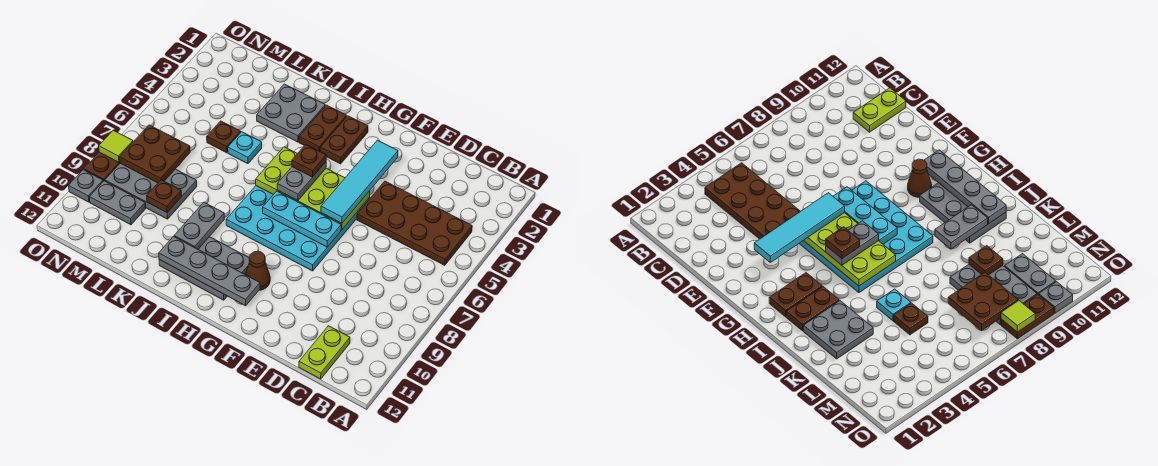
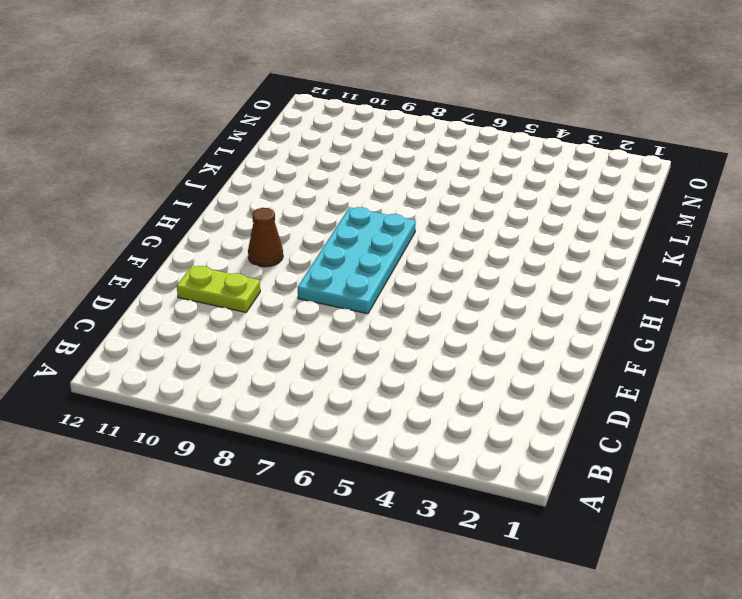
lime plate E10:E11 level 1 -> lime plate C11:C12 level 1
cyan plate F7:I8 level 1 -> cyan plate F5:I8 level 1
none -> brown plate B4:E5 level 1
none -> brown plate H2:H3 level 1
none -> grey plate H10:J11 level 1

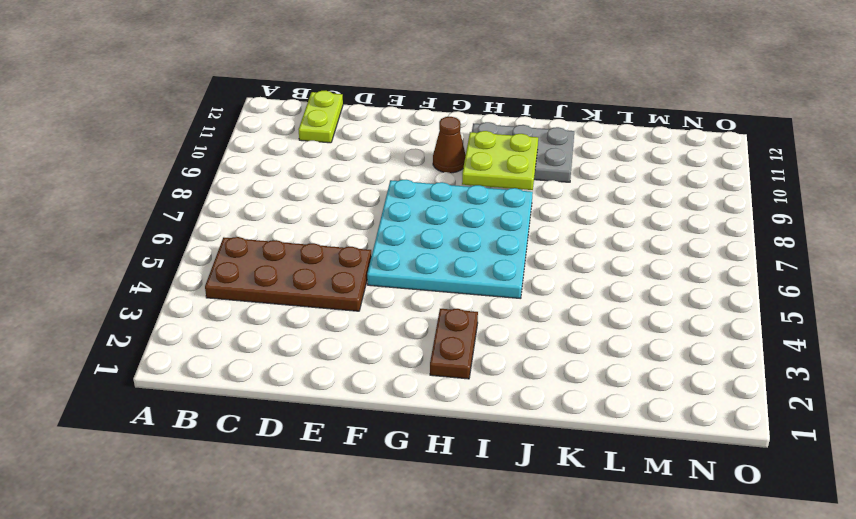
lime plate H9:I10 level 2 -> none
none -> brown plate I2:I3 level 1
none -> grey plate J2:K3 level 1
none -> cyan plate K5 level 1

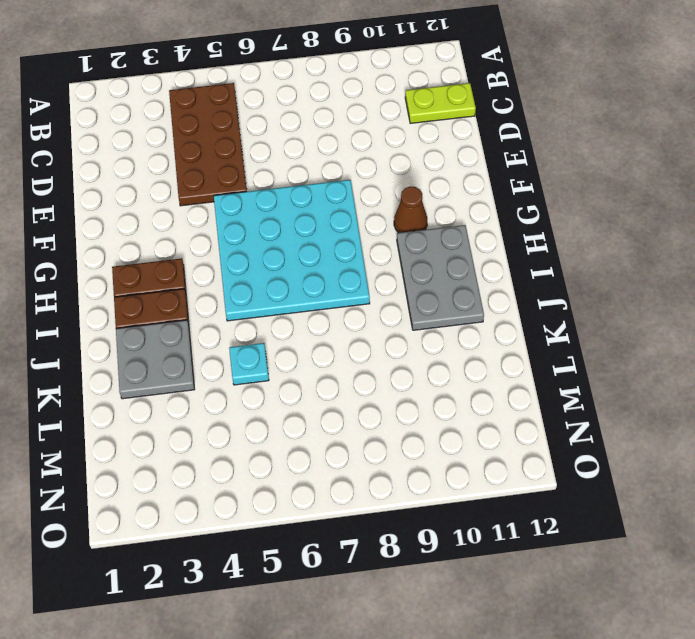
none -> brown plate L5 level 1
none -> grey plate L8:N9 level 1
none -> grey plate M10:N10 level 1

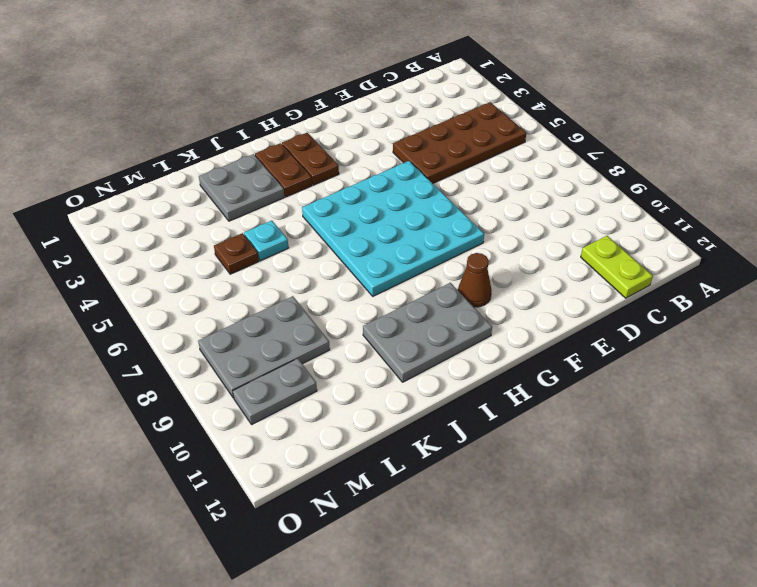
none -> brown plate O8:O9 level 1
none -> grey plate O10 level 1
none -> lime plate F5:I6 level 2

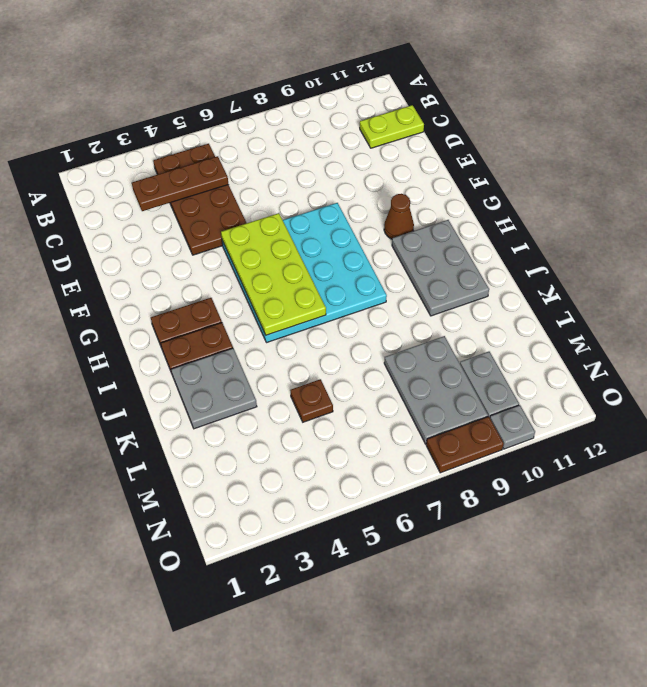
brown plate C3:C5 level 2 -> none
none -> cyan plate K5 level 1
none -> cyan plate F7:H7 level 2
none -> grey plate G11:J11 level 2

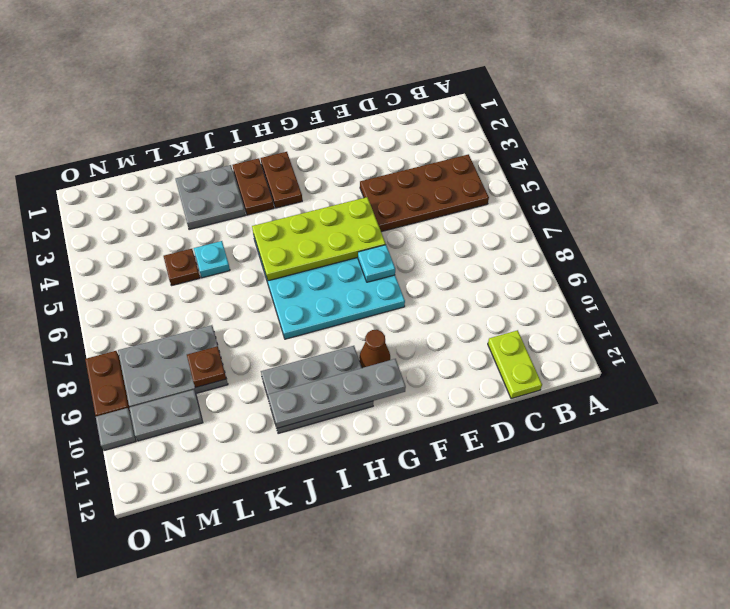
cyan plate F7 level 2 -> cyan plate F7:H7 level 2
none -> grey plate J9:J10 level 2
none -> brown plate M7:N8 level 2
none -> lime tile O8 level 2

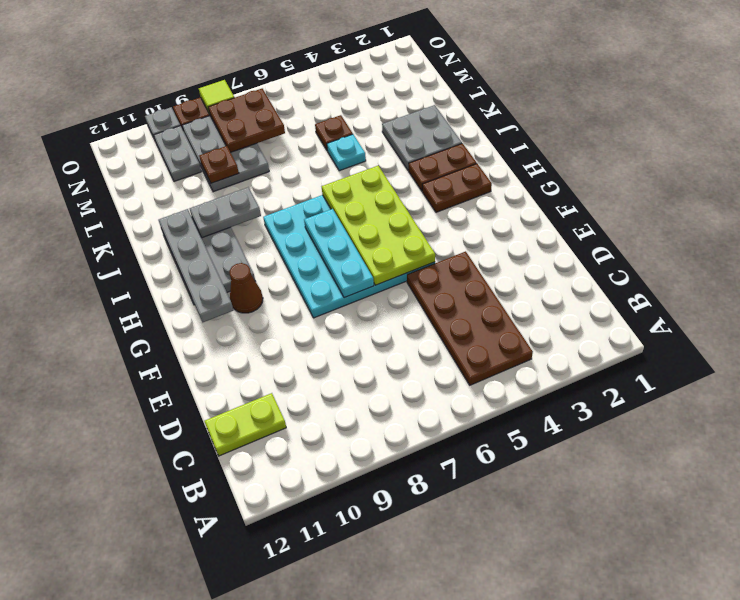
none -> cyan tile F3:F6 level 3
none -> grey plate H5:H6 level 3
none -> brown plate H5 level 4

